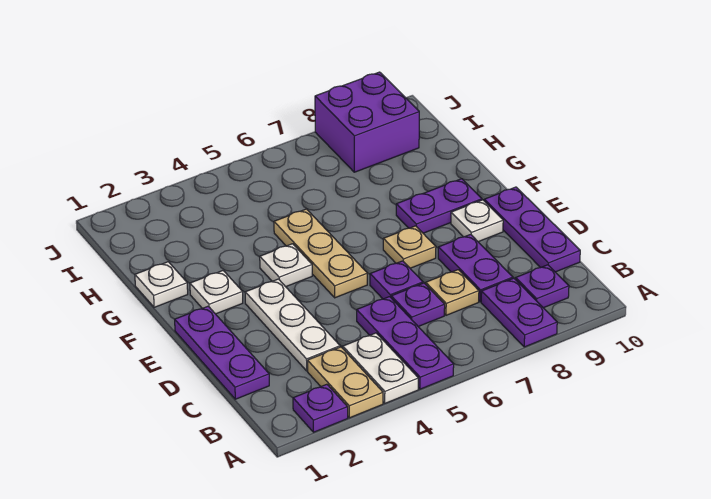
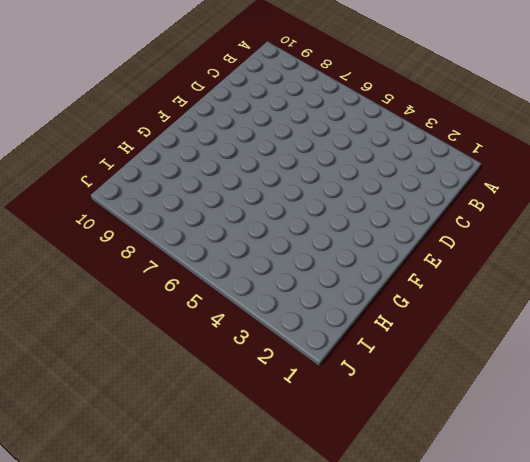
none -> purple plate A2 level 1
none -> tan plate A3:B3 level 1
none -> white plate A4:B4 level 1

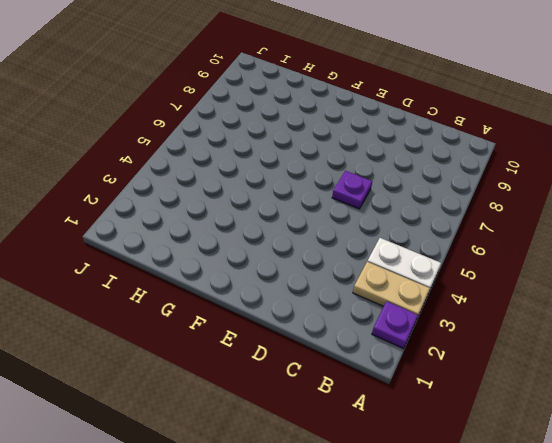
none -> purple plate A5:C5 level 1
none -> purple plate A8:B8 level 1
none -> purple plate B9 level 1

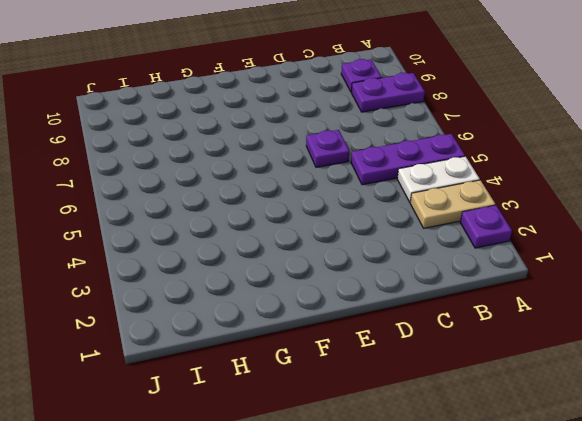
none -> purple plate C1:E1 level 1
none -> white plate C3:E3 level 1
none -> purple plate C6 level 1

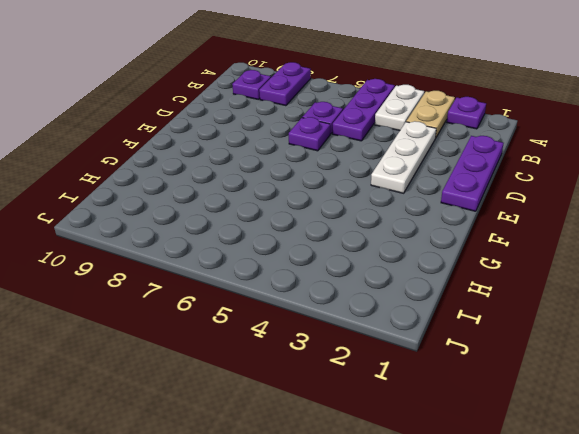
none -> tan plate C7 level 1
none -> purple plate C8:D8 level 1
none -> purple plate C10:E10 level 1

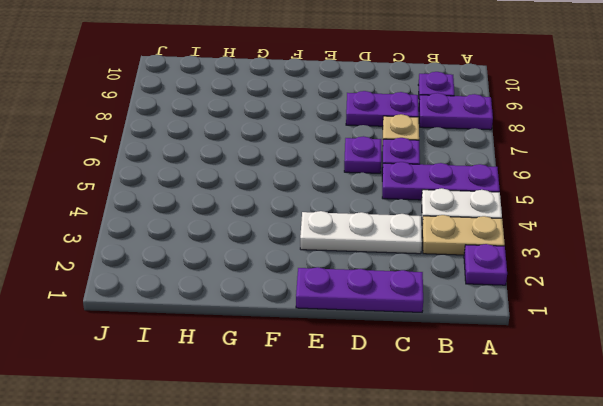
none -> purple plate C10:E10 level 1
none -> tan plate E5:G5 level 1
none -> tan plate E7 level 1

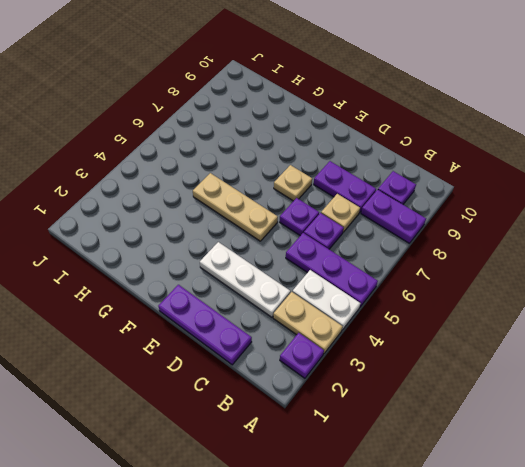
none -> purple plate C10:E10 level 1
none -> white plate E9 level 1
none -> white plate F2 level 1

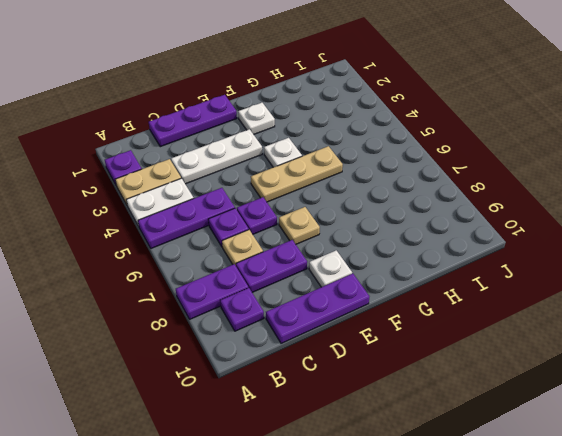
none -> purple plate F8:F9 level 1
none -> white plate G1 level 1
none -> purple brick I8:J9 level 1

